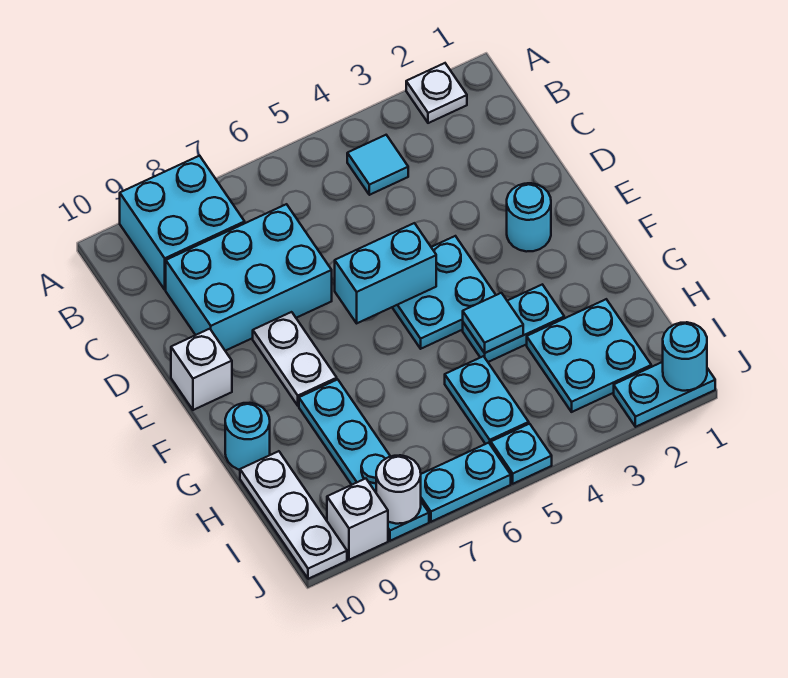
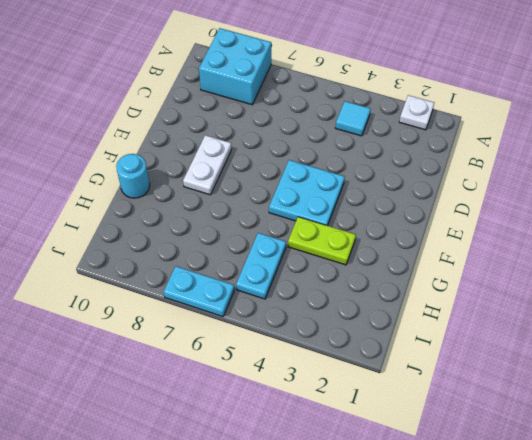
lime plate G3:G4 level 1 -> cyan plate G3:G4 level 1
none -> cyan brick C7:D9 level 1
none -> cyan round brick E2 level 1
none -> white brick E10 level 1

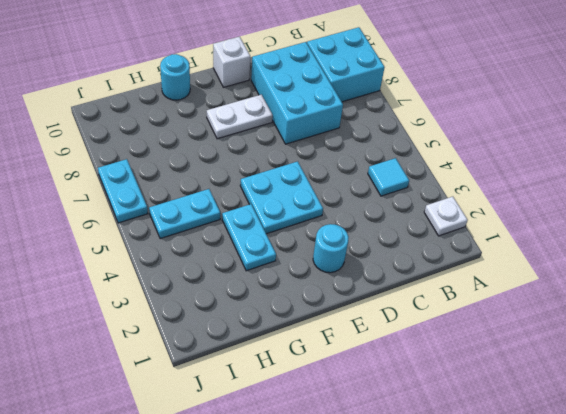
none -> cyan plate G8:J8 level 1
none -> cyan plate H2:I3 level 1
none -> white plate H10:J10 level 1

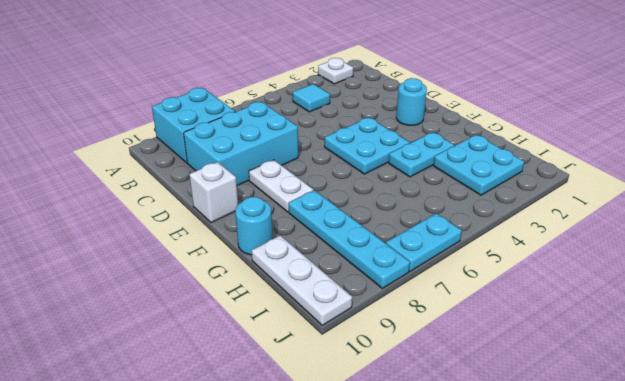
none -> cyan plate H5:I5 level 1
none -> cyan plate J1:J2 level 1
none -> cyan plate J5 level 1

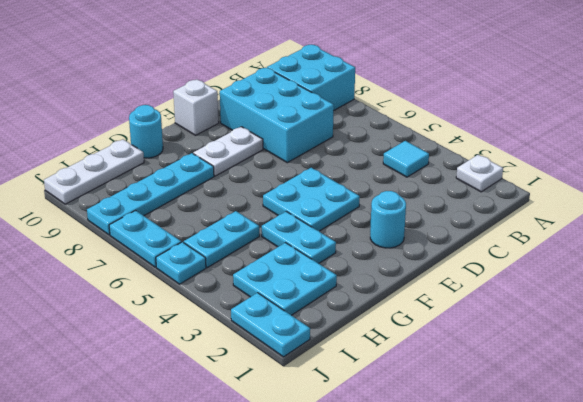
none -> white brick J9 level 1
none -> cyan brick E5:E6 level 2
none -> cyan tile G4 level 2

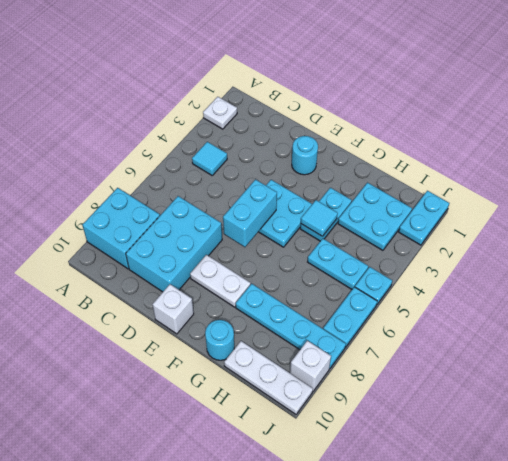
none -> cyan round brick J1 level 2
none -> white round brick J8 level 2

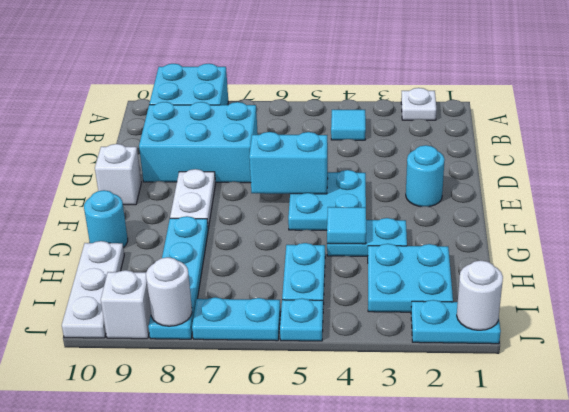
white round brick J1 level 2 -> cyan round brick J1 level 2

